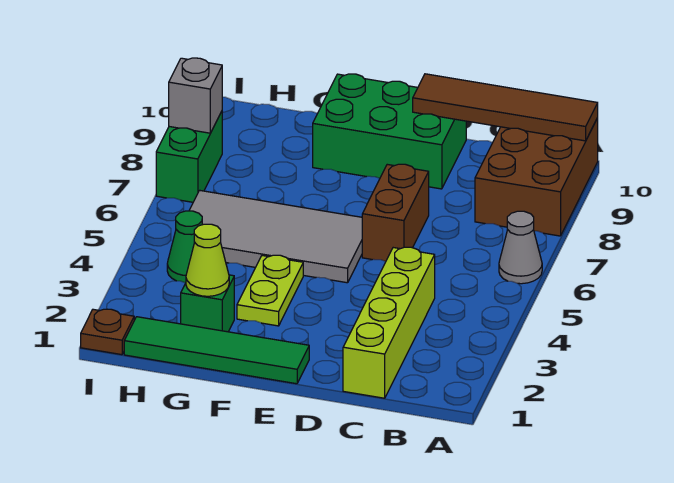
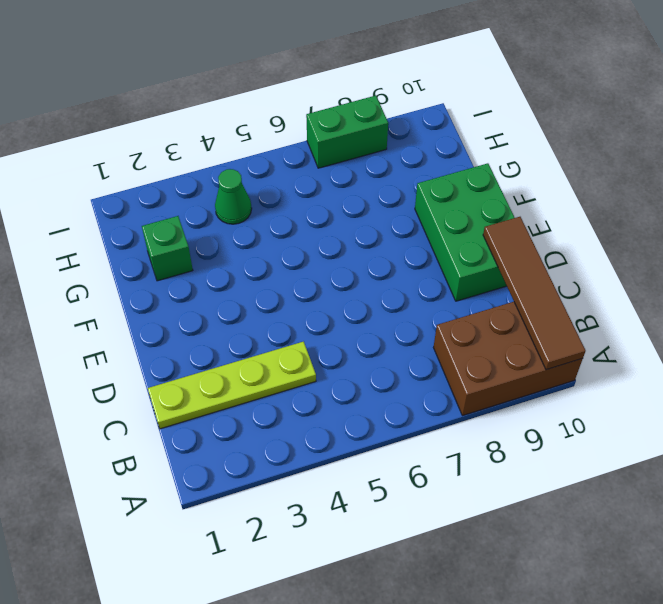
lime plate C1:C4 level 1 -> lime brick C1:C4 level 1
none -> grey cone A6 level 1
none -> brown brick D6:D7 level 1
none -> green tile E1:H1 level 1

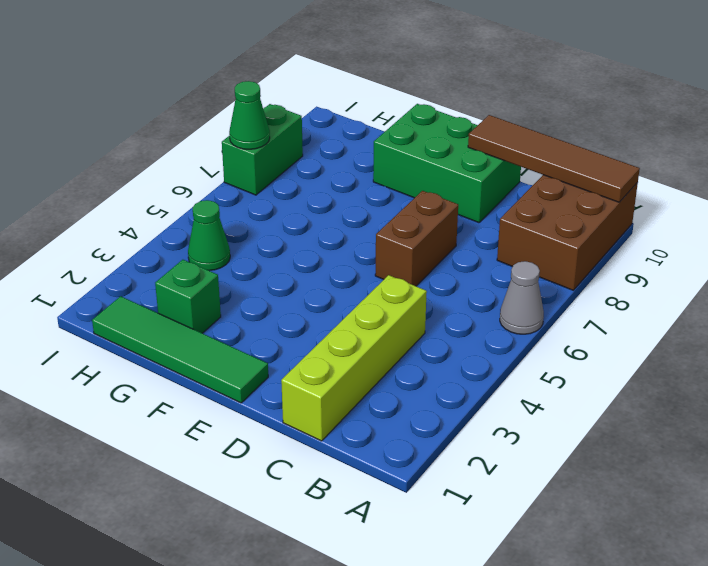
green cone I7 level 2 -> none
none -> grey tile E5:H6 level 1
none -> lime plate F3:F4 level 1
none -> brown plate I1 level 1

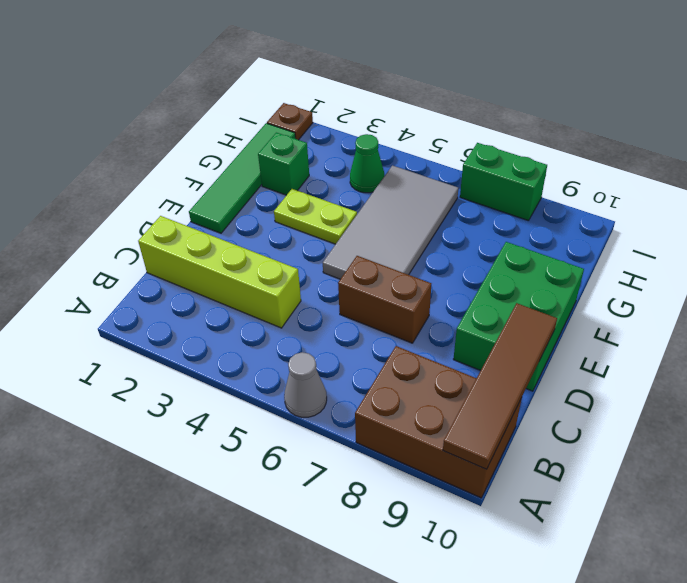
none -> lime cone G2 level 2
none -> grey brick I8 level 2

